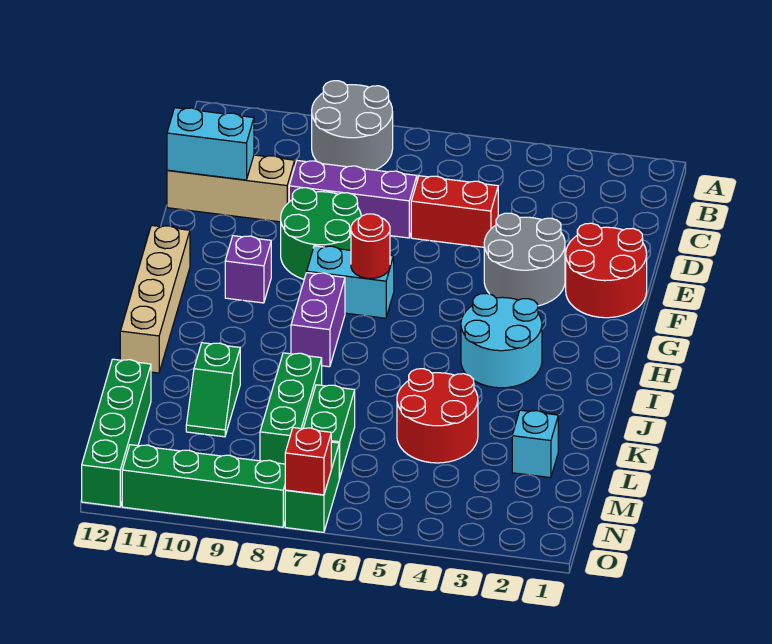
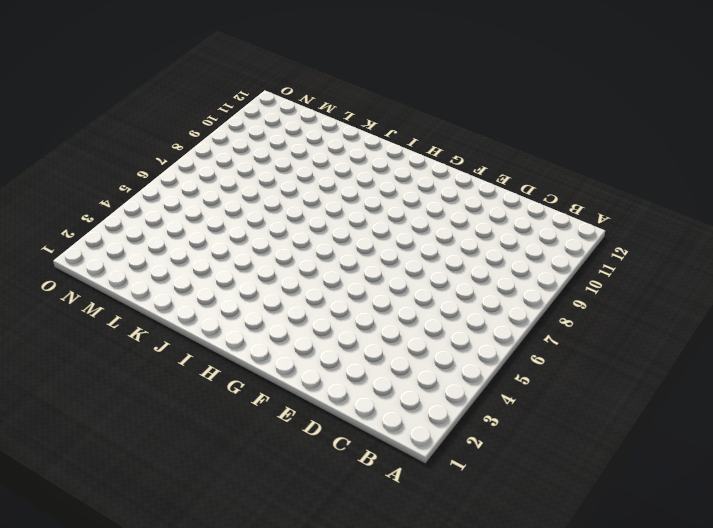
none -> grey round brick A8:B9 level 1
none -> red brick D5:D6 level 1
none -> purple brick D7:D9 level 1

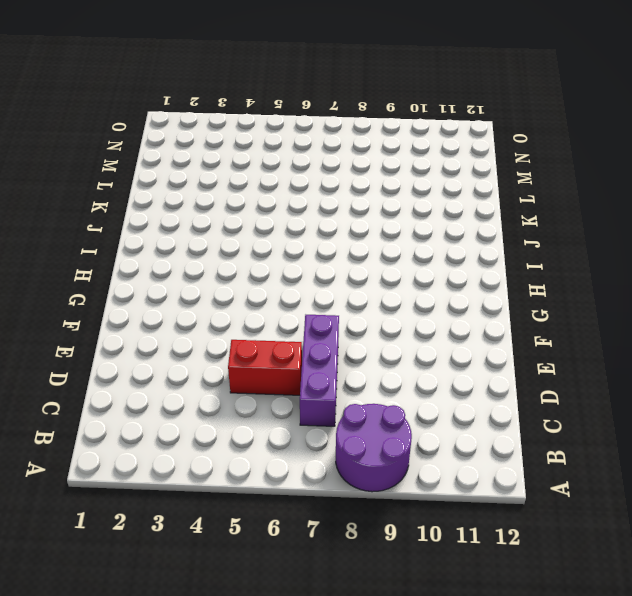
purple round brick A8:B9 level 1 -> grey round brick A8:B9 level 1
purple brick C7:E7 level 1 -> purple brick D7:D9 level 1
none -> tan brick D10:D12 level 1
none -> red round brick E1:F2 level 1
none -> grey round brick E3:F4 level 1

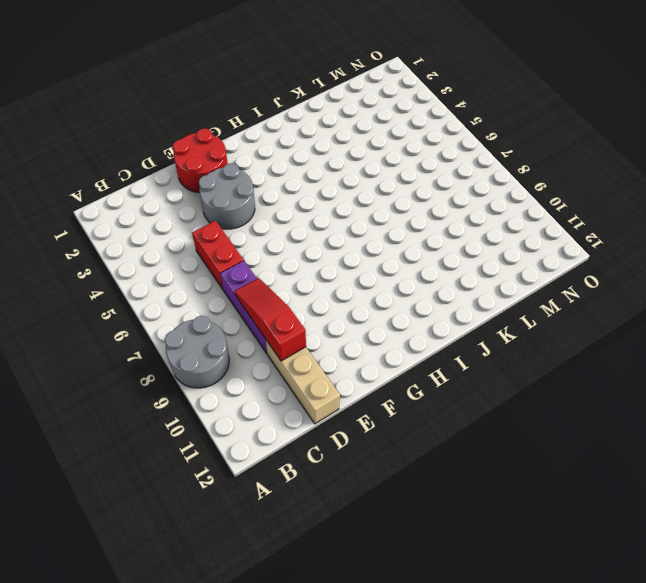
red slope D8:D10 level 2 top 10 -> none
none -> green round brick E8:F9 level 1
none -> cyan brick G7:G8 level 1
none -> purple brick G10 level 1

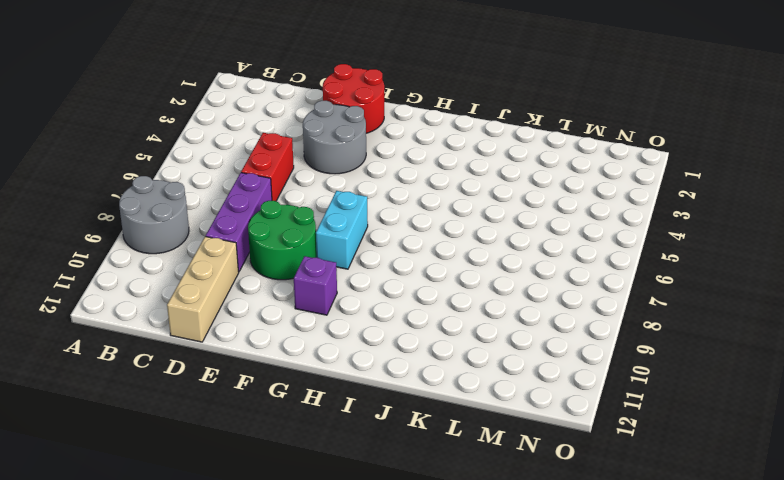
none -> tan brick G12:J12 level 1
none -> cyan round brick H3:I4 level 1
none -> purple brick H8:I8 level 1

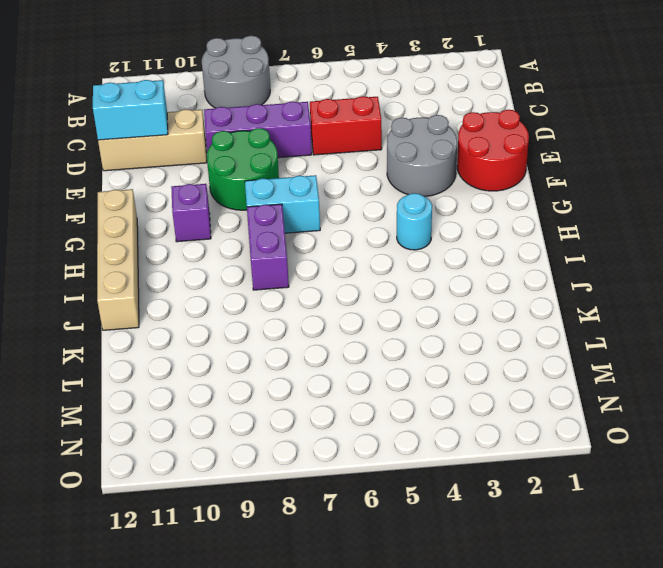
cyan round brick H4 level 1 -> cyan round brick H3:I4 level 1
none -> red round brick K4:L5 level 1
none -> green brick K8:M8 level 1
none -> green slope K10:L10 level 1 top K

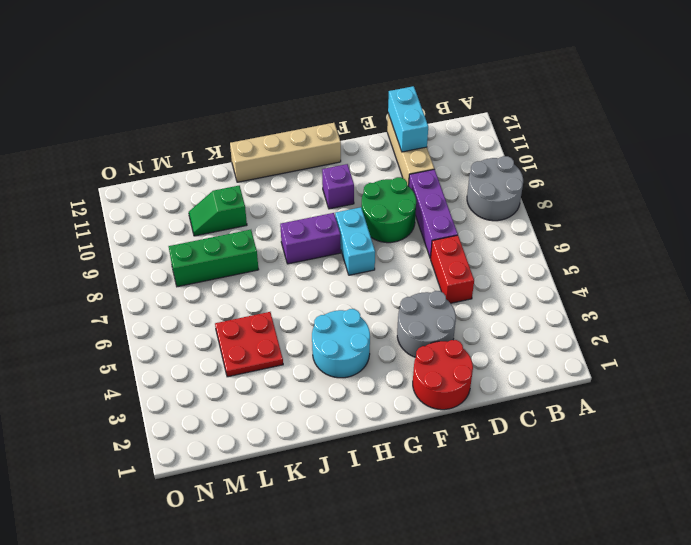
red plate K4:L5 level 1 -> red round brick K4:L5 level 1
none -> cyan brick L2 level 1
none -> green brick L7:M7 level 1
none -> green brick L12:O12 level 1

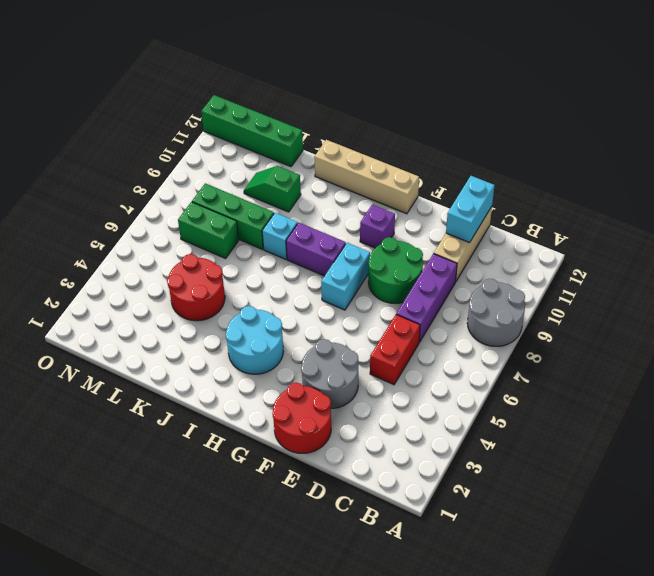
cyan brick J8 level 1 -> cyan brick L2 level 1
none -> green brick N7:O7 level 1
none -> green brick O8:O11 level 1
none -> red round brick G7 level 2

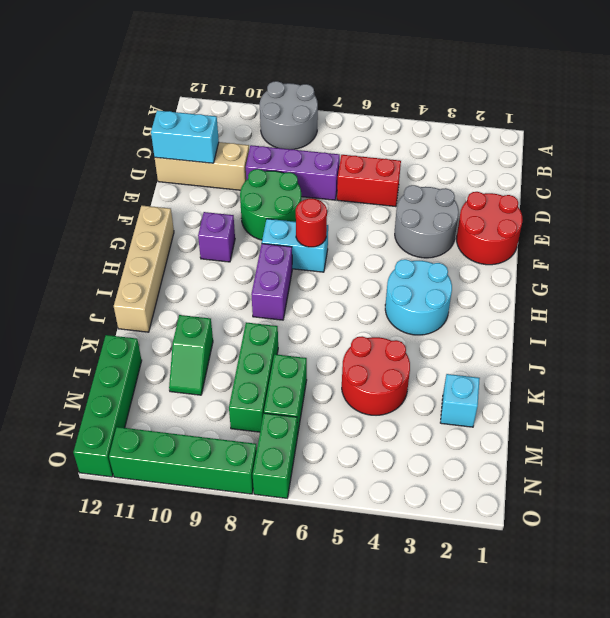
none -> red brick O7 level 2

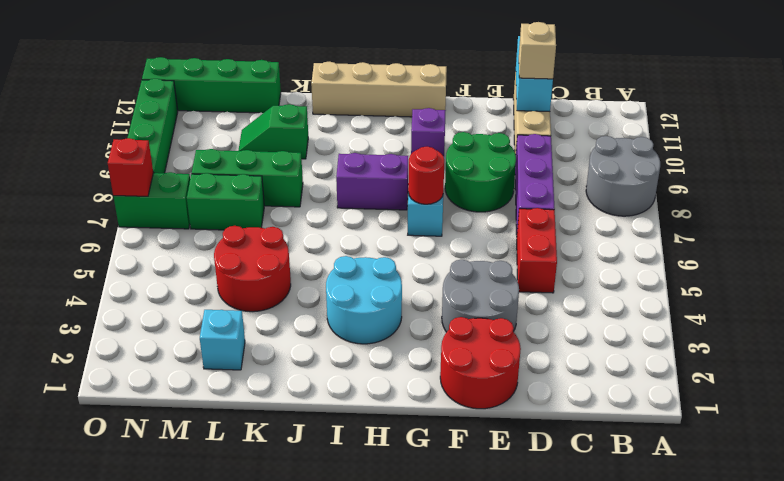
tan brick D11 level 3 -> none

